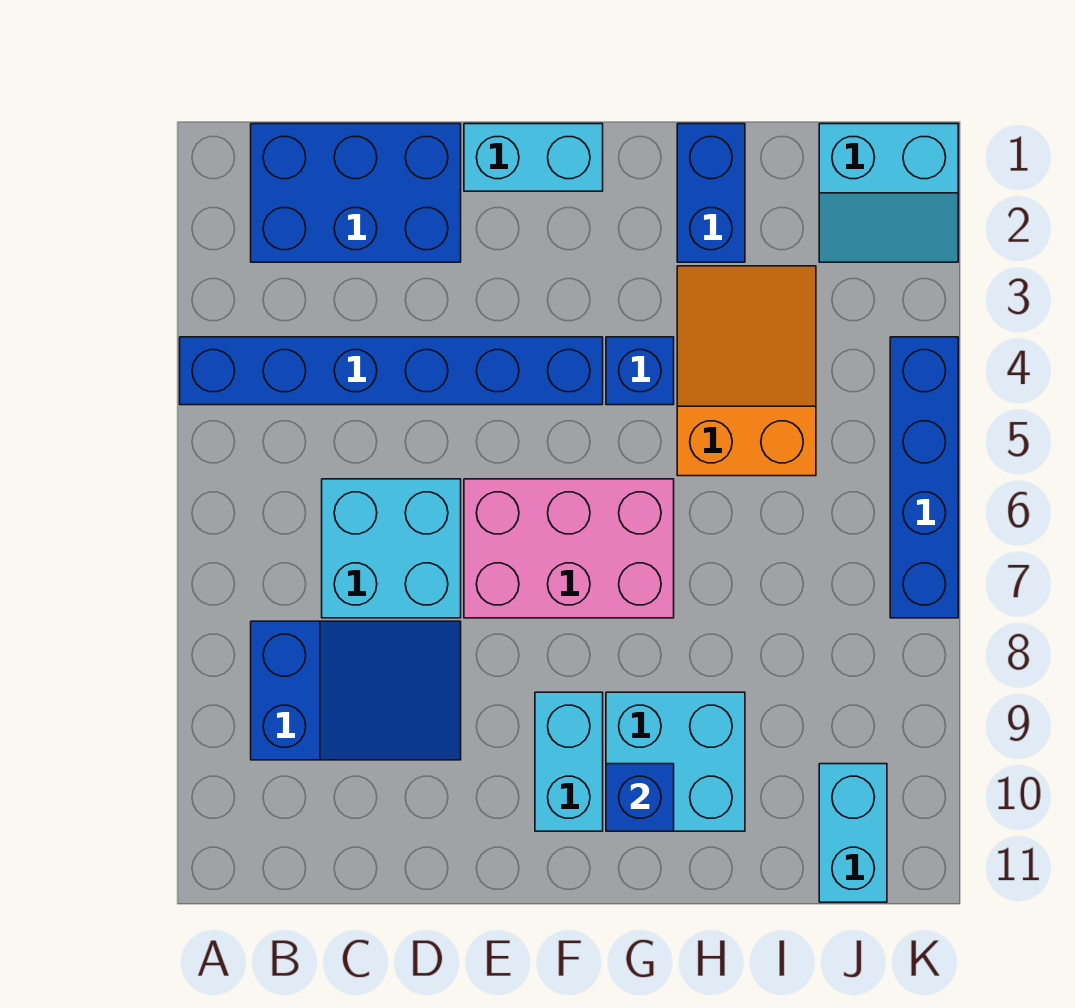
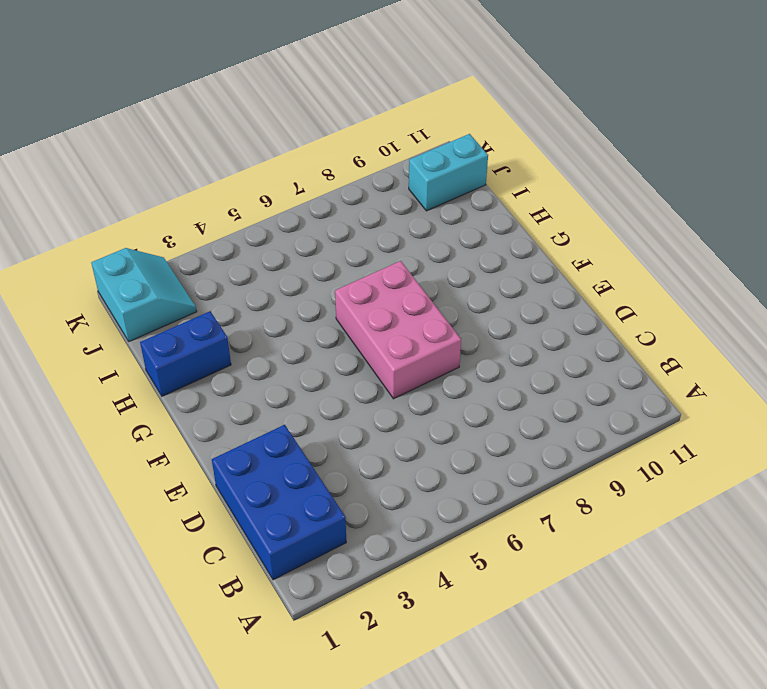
none -> blue brick A4:F4 level 1
none -> blue slope B8:D9 level 1 top B
none -> cyan brick C6:D7 level 1

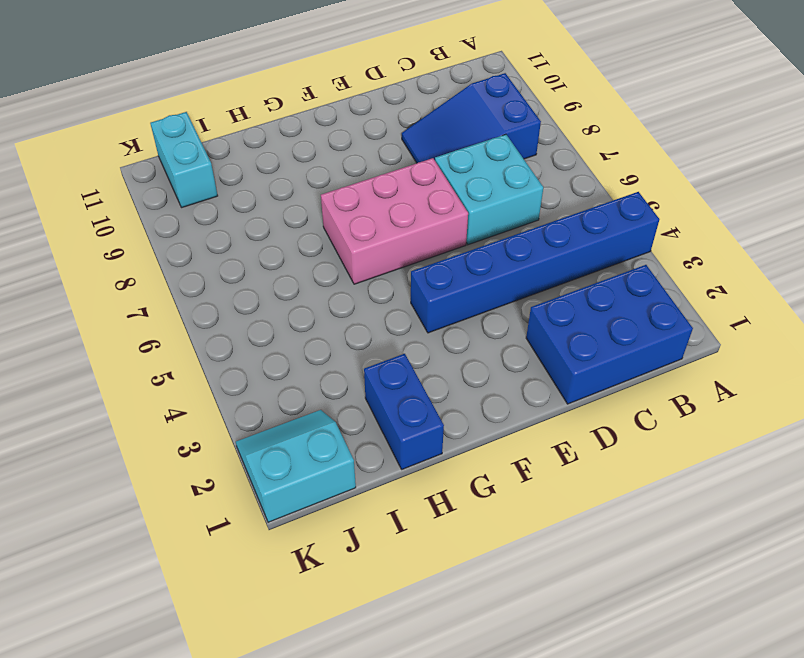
none -> cyan brick E1:F1 level 1
none -> cyan brick F9:F10 level 1
none -> blue brick G4 level 1

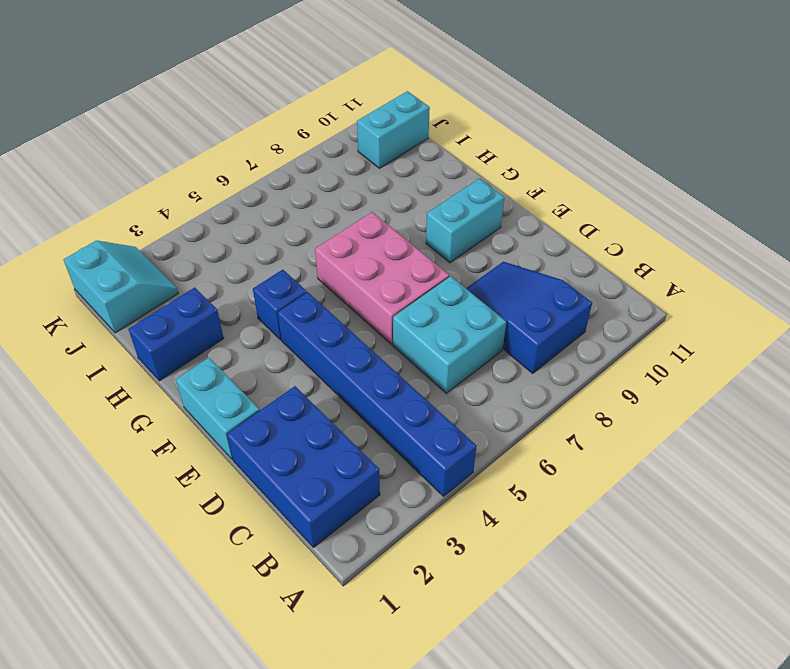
none -> cyan brick G9:H10 level 1
none -> orange slope H3:I5 level 1 top 5
none -> blue brick K4:K7 level 1

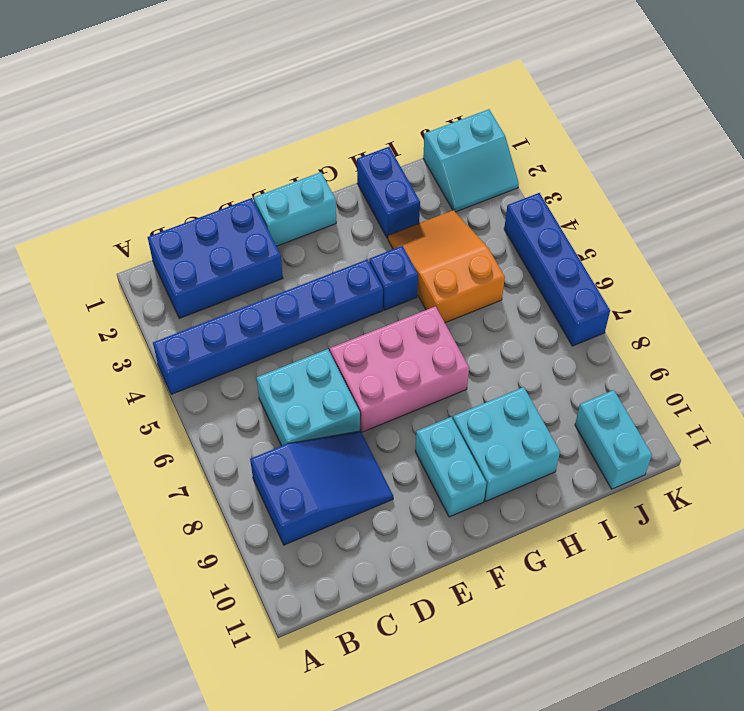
none -> blue brick G10 level 2

